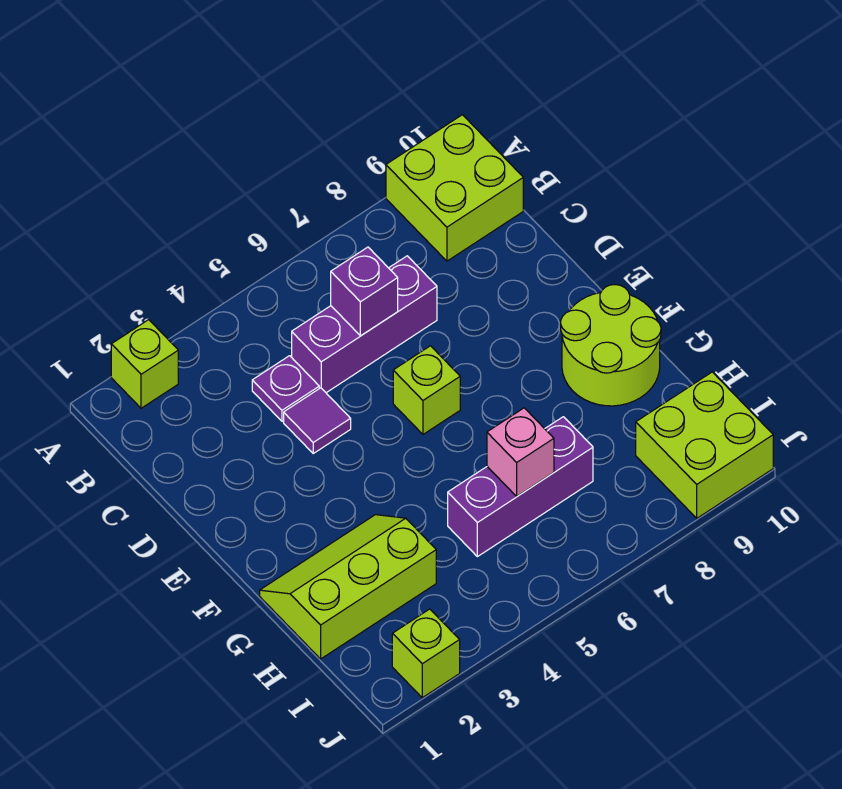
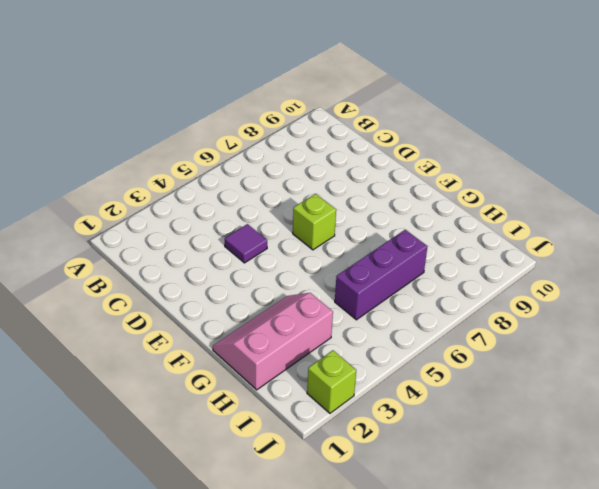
pink slope G1:H3 level 1 top H -> lime slope G1:H3 level 1 top H
none -> lime brick A2 level 1
none -> lime brick A9:B10 level 1
none -> purple plate C4 level 1

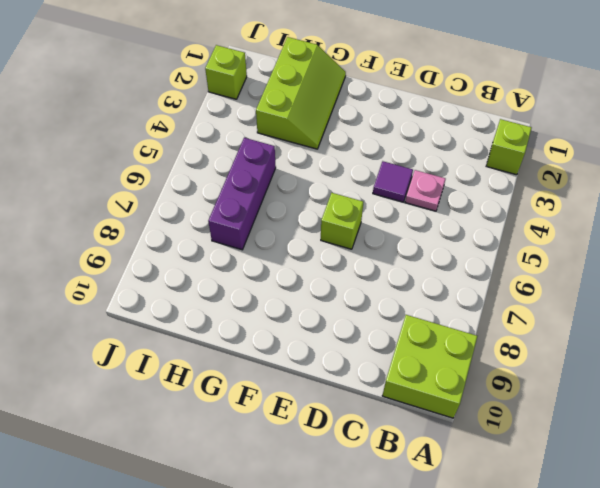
pink plate C4 level 1 -> purple plate C4 level 1
none -> purple brick C5:C7 level 1
none -> lime round brick F9:G10 level 1
none -> lime brick I9:J10 level 1

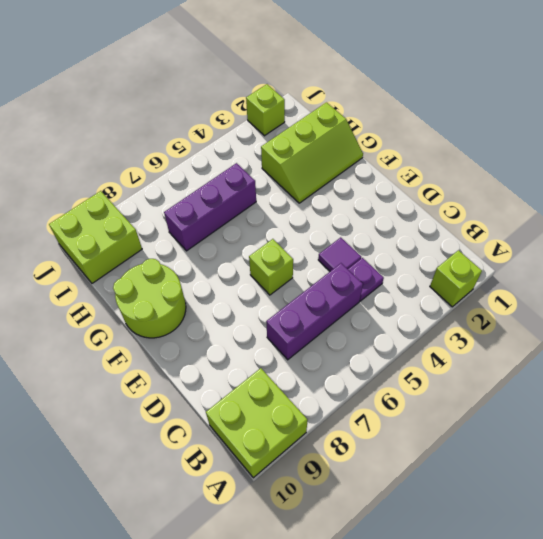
none -> purple brick C6 level 2
none -> pink brick H6 level 2

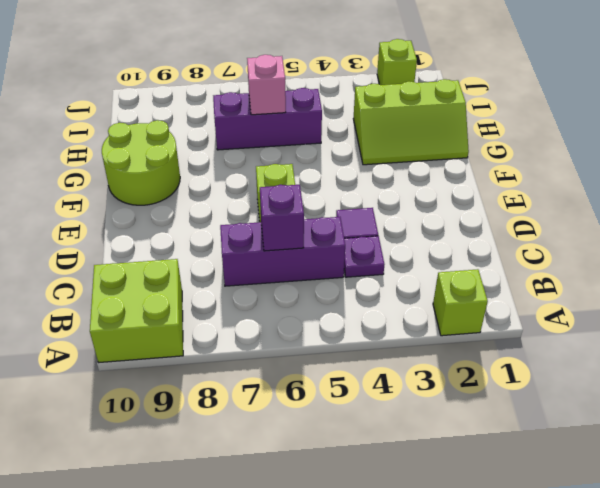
none -> lime brick I9:J10 level 1

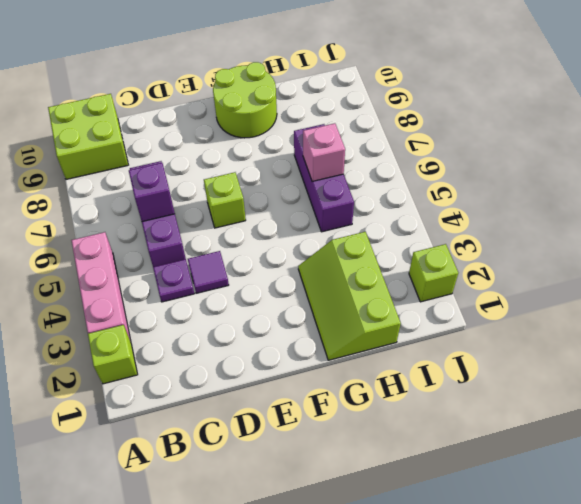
pink brick A3:A5 level 1 -> none
none -> lime brick I9:J10 level 1

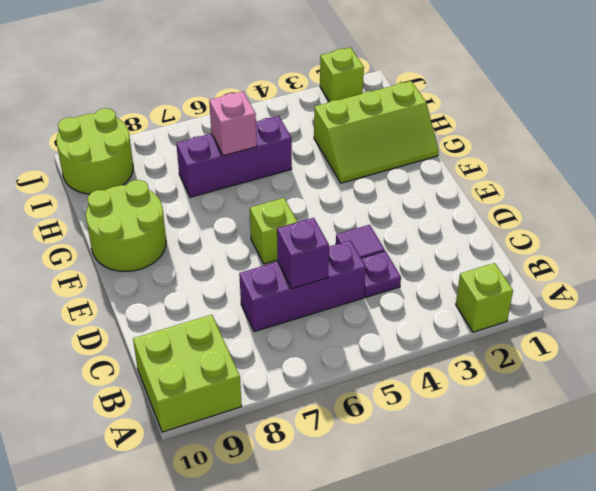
lime round brick I9:J10 level 1 -> lime brick I9:J10 level 1

